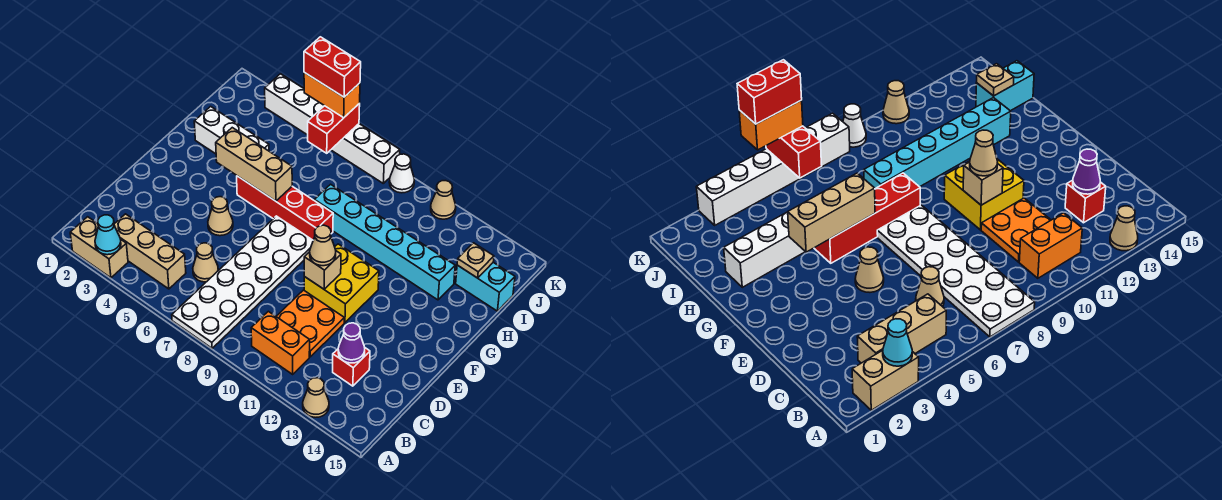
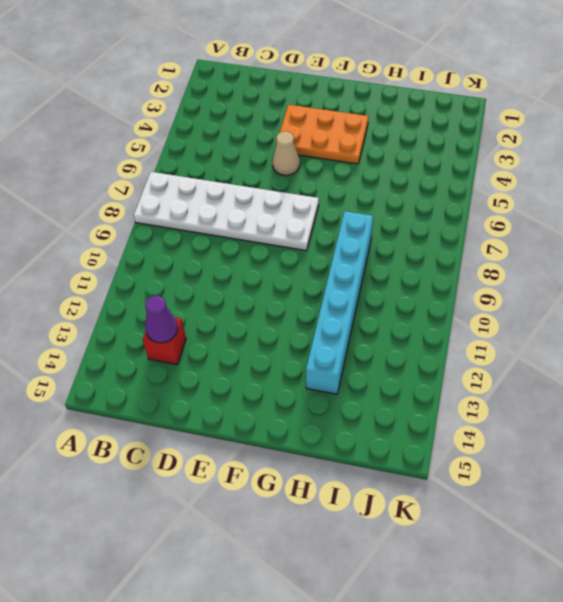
orange plate E3:G4 level 1 -> none
none -> tan brick A2:A3 level 1
none -> tan cone A13 level 1
none -> tan brick B3:B5 level 1

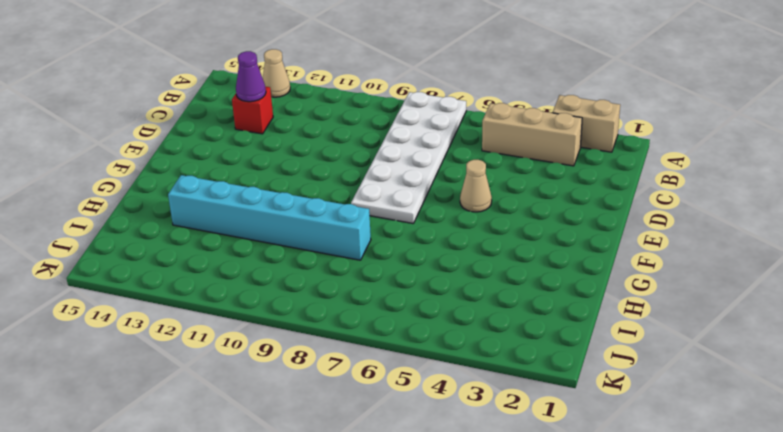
none -> orange brick B10:B11 level 1
none -> tan cone C6 level 1
none -> orange plate C10:D11 level 1

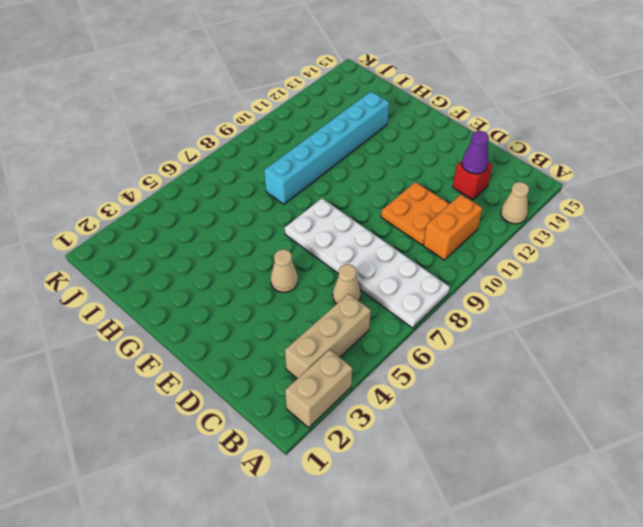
none -> yellow brick E10:F11 level 1
none -> red brick G5:G8 level 1
none -> white brick H2:H4 level 1

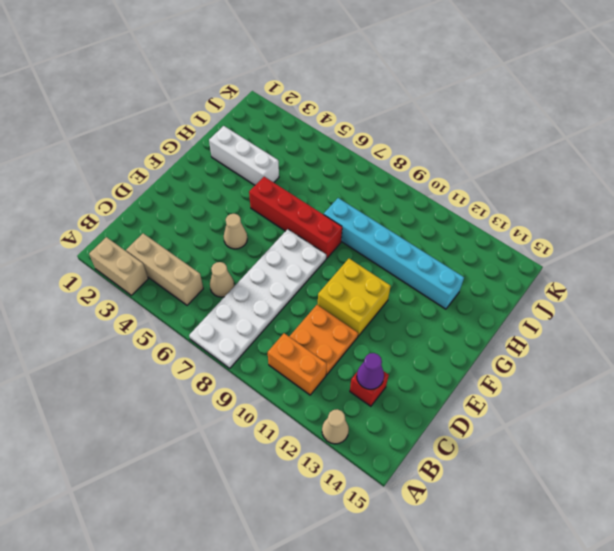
none -> cyan brick I14:I15 level 1
none -> white brick K3:K8 level 1
none -> white cone K9 level 1

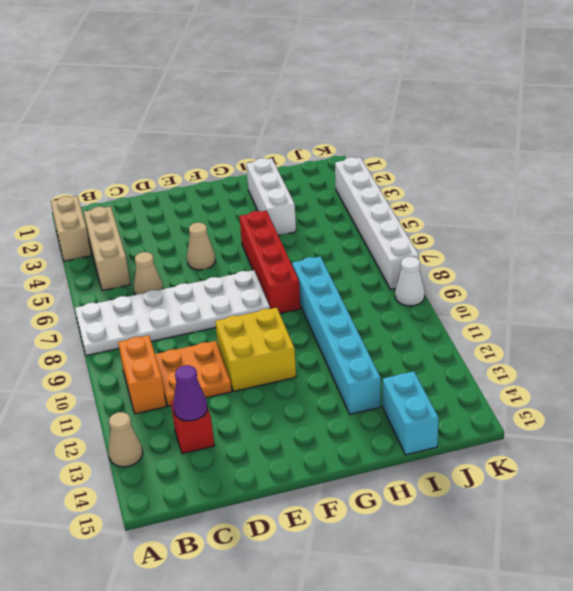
none -> tan cone K11 level 1
none -> cyan cone A3 level 2
none -> tan brick E10 level 2

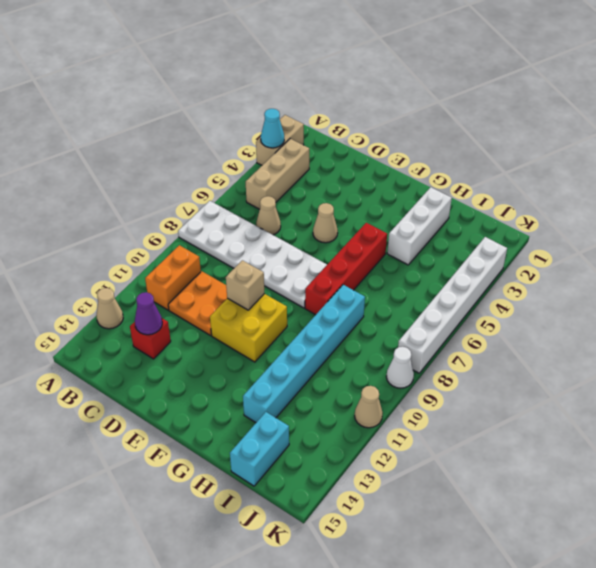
none -> tan brick G4:G6 level 2
none -> tan plate I14 level 2
none -> red brick J6:K6 level 2

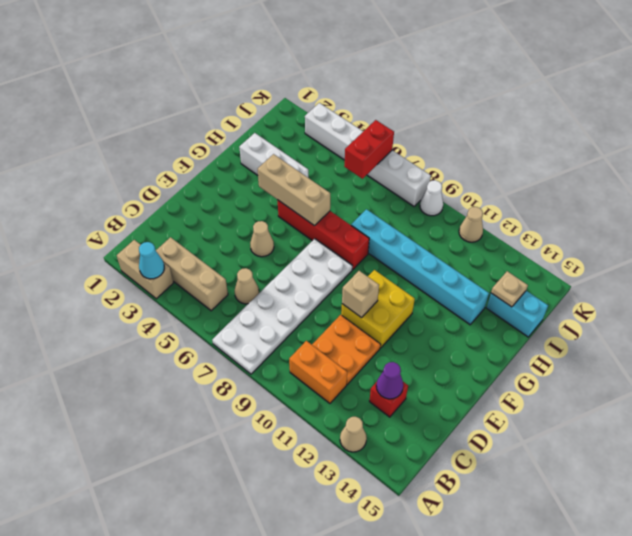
none -> tan cone E10 level 3
none -> orange brick K5:K6 level 3
none -> red brick K5:K6 level 4

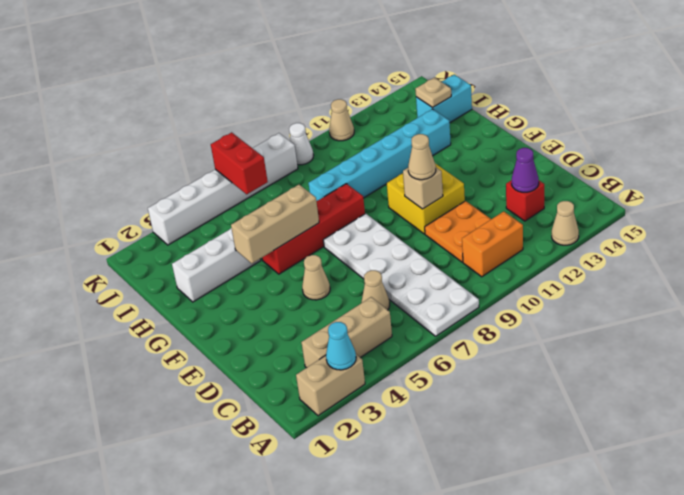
none -> orange brick K5:K6 level 3
none -> red brick K5:K6 level 4

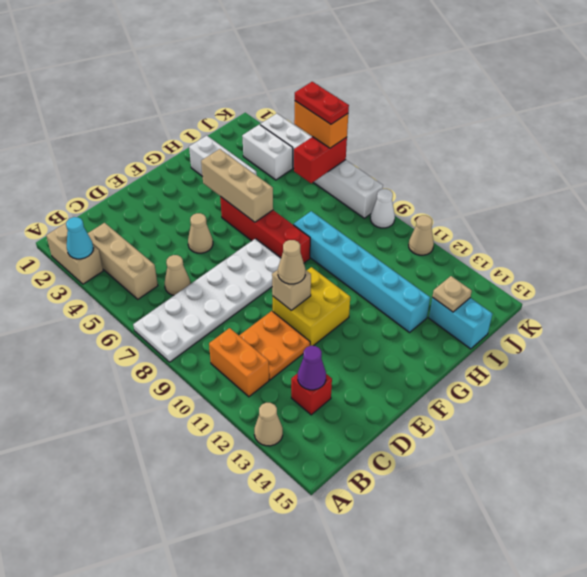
white brick J3:J4 level 1 -> none
red plate K5:K6 level 4 -> red brick K5:K6 level 4

